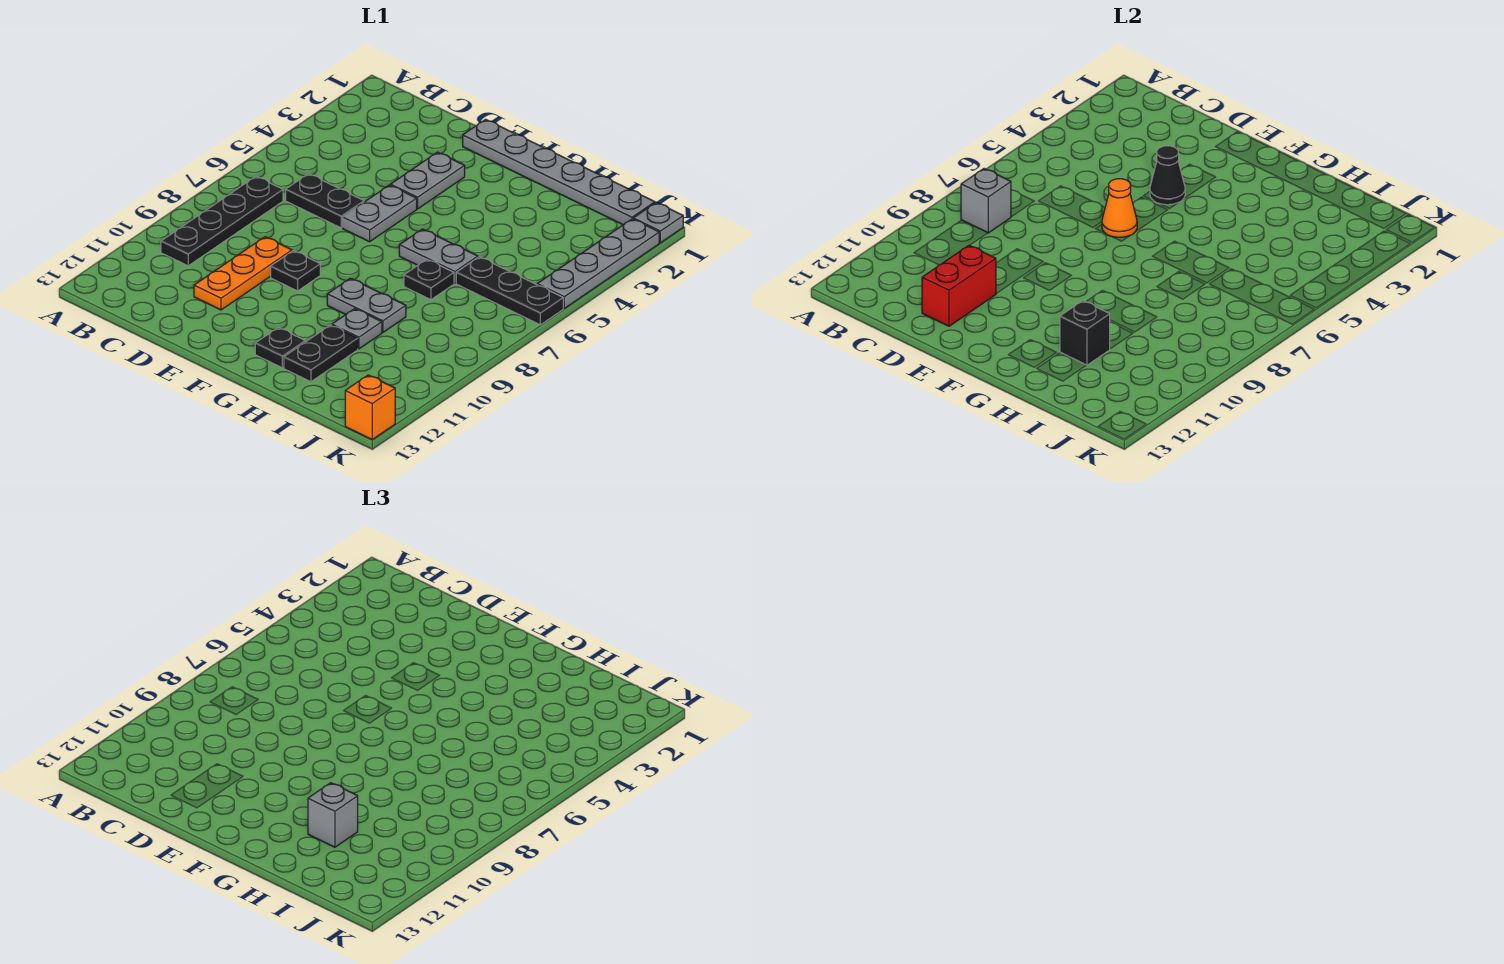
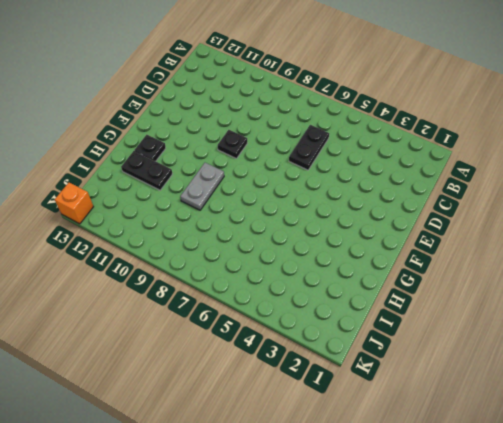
none -> black plate B7:B10 level 1
none -> orange plate D9:D11 level 1
none -> grey plate E1:J1 level 1

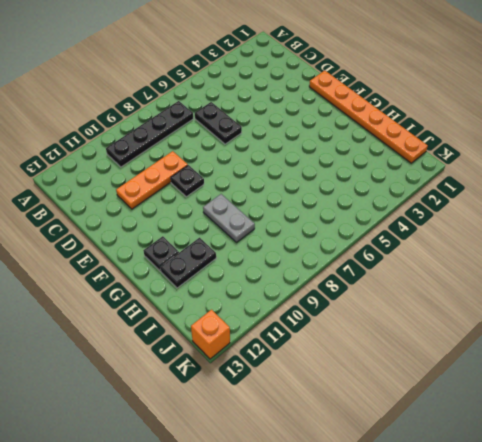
orange plate E1:J1 level 1 -> grey plate E1:J1 level 1
none -> grey plate E3:E4 level 1
none -> grey plate E5:E6 level 1
none -> grey plate G6:H6 level 1

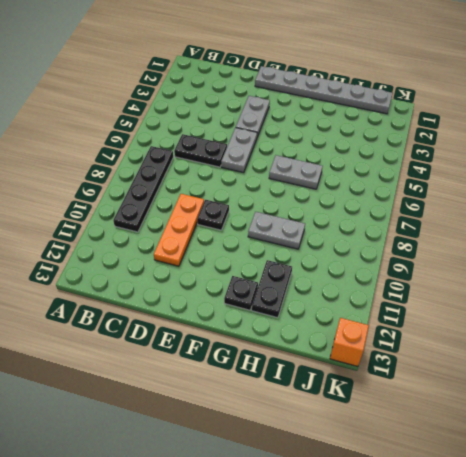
none -> black plate H7 level 1
none -> grey plate H10 level 1
none -> black plate I6:K6 level 1

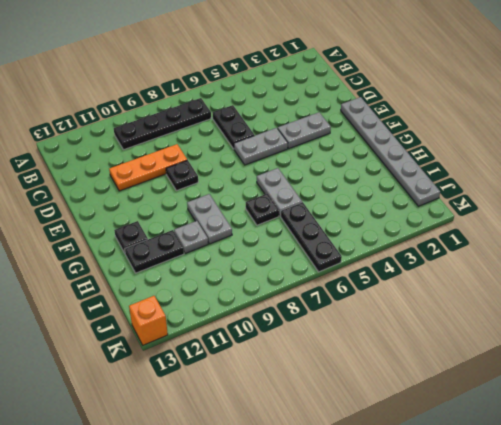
none -> grey plate K1 level 1
none -> grey plate K2:K5 level 1
none -> grey brick B8 level 2

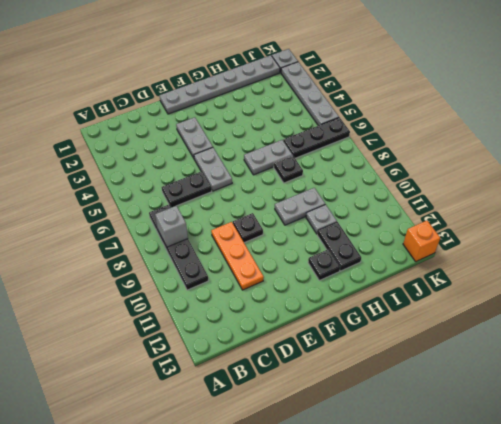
none -> red brick D11:D12 level 2
none -> black cone E4 level 2
none -> orange cone E6 level 2

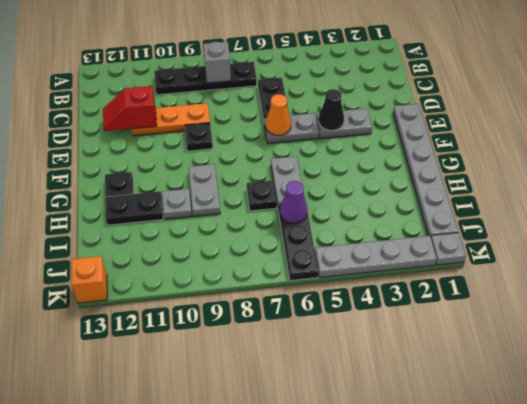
red slope D11:D12 level 2 top 11 -> red brick D11:D12 level 2
purple cone I6 level 2 -> none
none -> black brick H11 level 2
none -> grey brick H11 level 3

